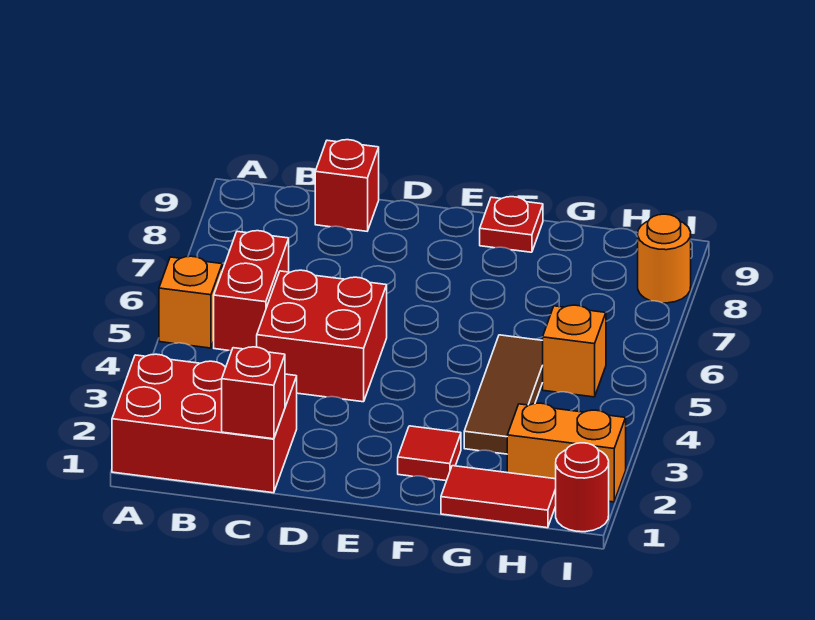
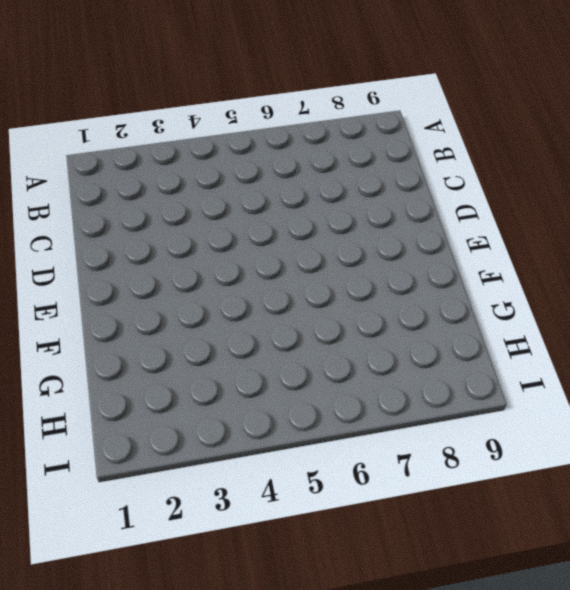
none -> red brick A1:C2 level 1
none -> orange brick A5 level 1
none -> red brick B5:B6 level 1

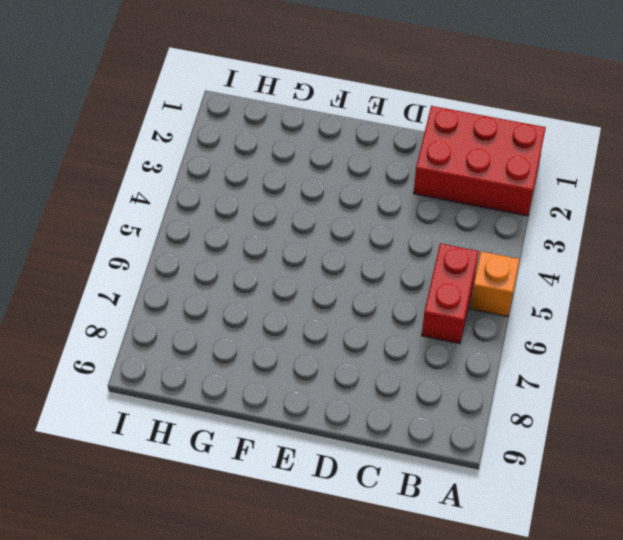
none -> red brick C4:D5 level 1
none -> red brick C9 level 1
none -> red tile F2 level 1

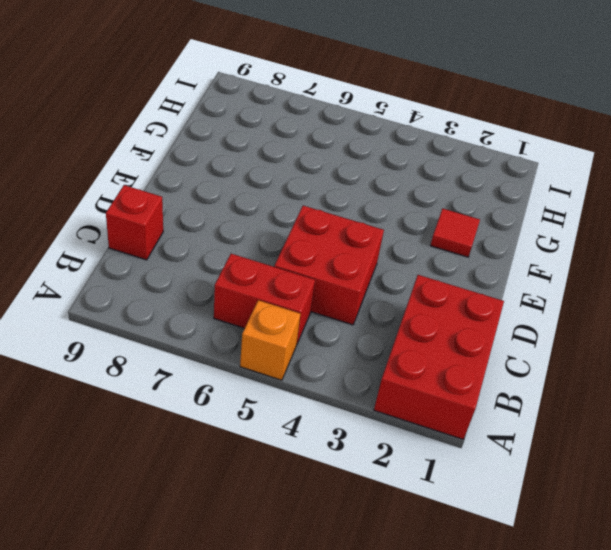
none -> red plate F9 level 1
none -> red tile G1:H1 level 1
none -> brown tile G3:G5 level 1

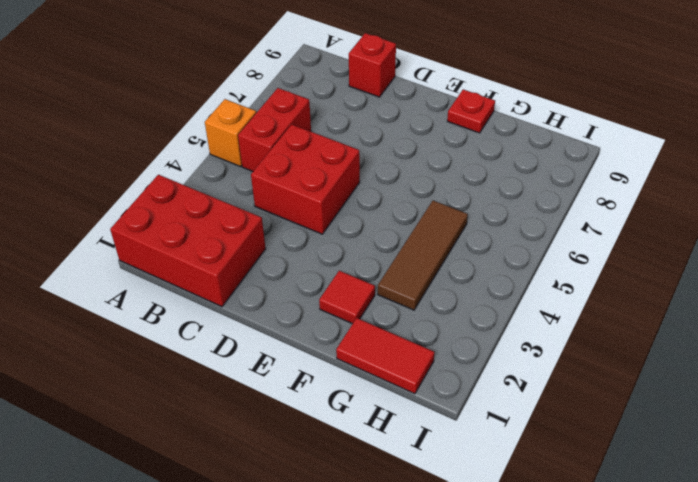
none -> orange brick H2:I2 level 1
none -> orange brick H5 level 1
none -> red round brick I1 level 1

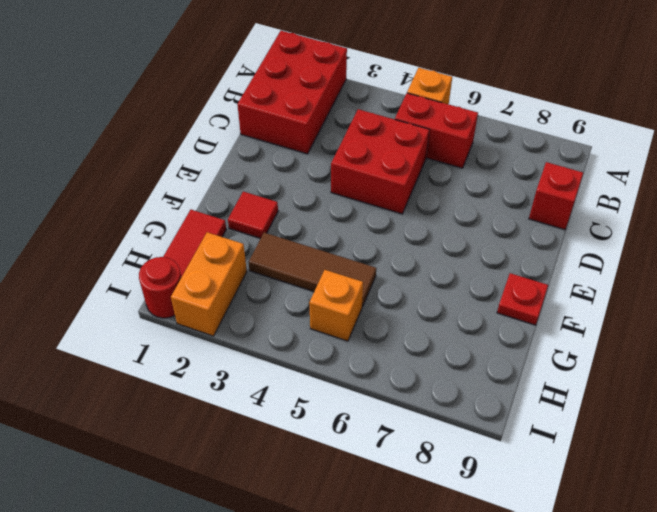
none -> orange round brick I8 level 1
none -> red brick C1 level 2

